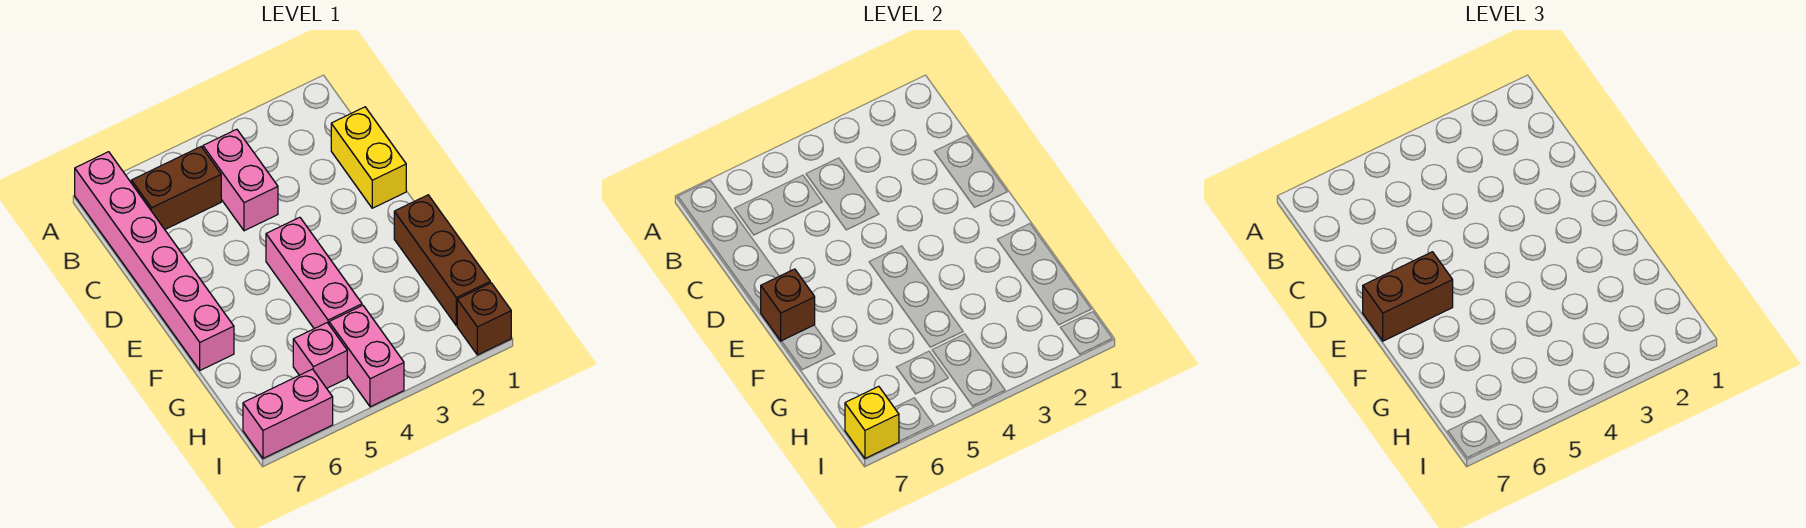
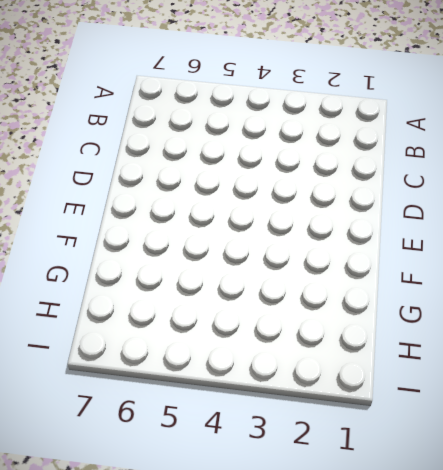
none -> pink brick A7:F7 level 1
none -> pink brick B4:C4 level 1
none -> brown brick B5:B6 level 1

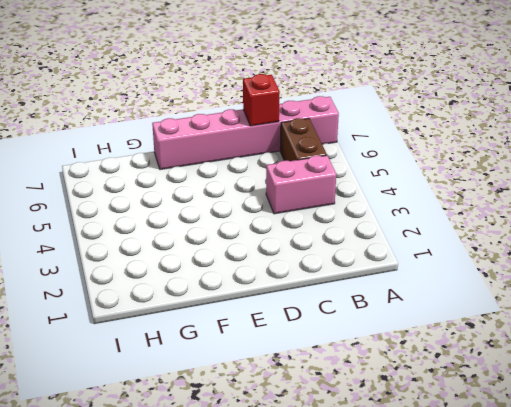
red brick C7 level 2 -> none
none -> yellow brick C1:D1 level 1
none -> pink brick E4:G4 level 1
none -> brown brick F1:H1 level 1

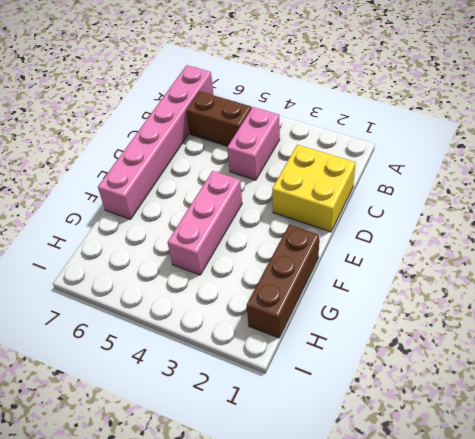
yellow brick C1:D2 level 1 -> yellow brick C1:D1 level 1
none -> pink brick H4:I4 level 1
none -> pink brick H5 level 1
none -> brown brick I1 level 1

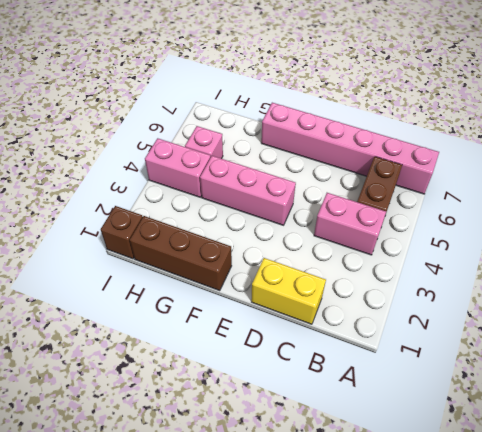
none -> pink brick I6:I7 level 1
none -> brown brick E7 level 2
none -> yellow brick I7 level 2

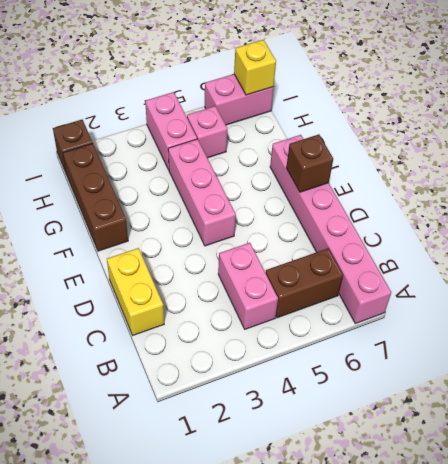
none -> brown brick E6:E7 level 3

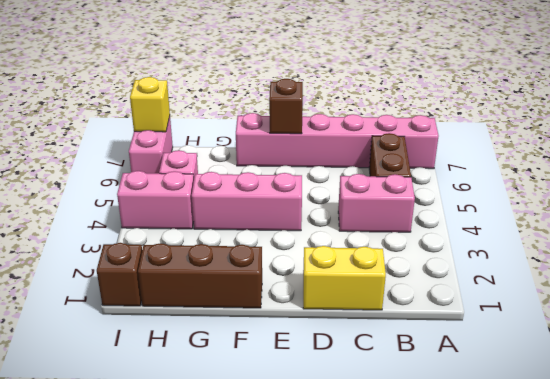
none -> brown brick E6:E7 level 3

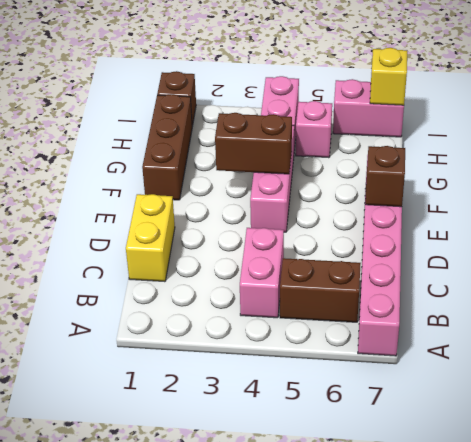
brown brick F3:F4 level 2 -> brown brick E6:E7 level 3

